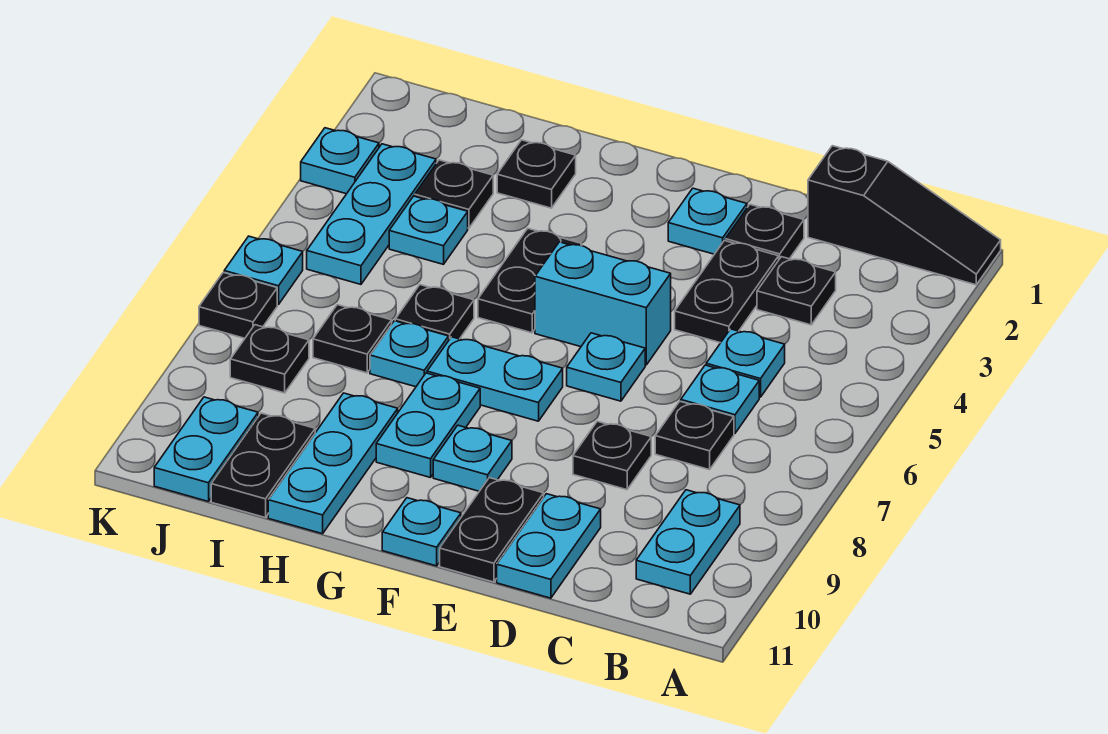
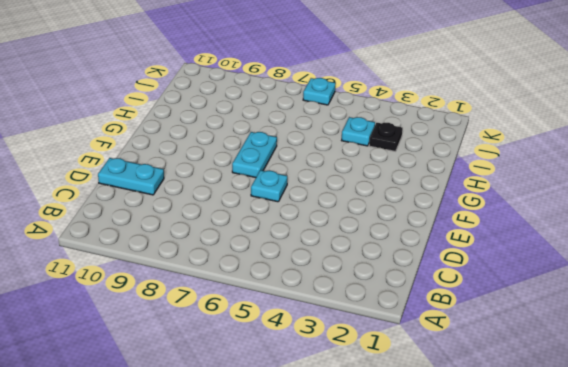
none -> black slope A1:C1 level 1 top C
none -> cyan plate B9:B10 level 1
none -> black plate C3 level 1
none -> cyan plate C5 level 1

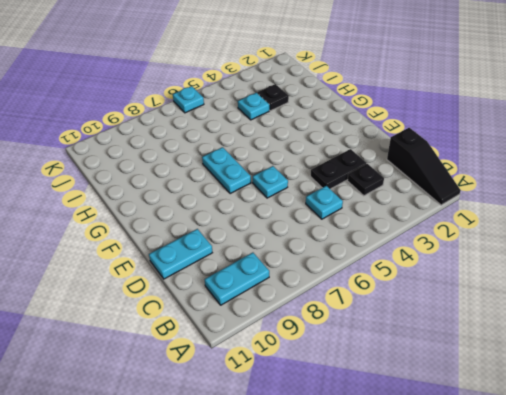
none -> cyan plate C6 level 1
none -> black plate C7 level 1
none -> black plate D2 level 1
none -> black plate D8 level 1

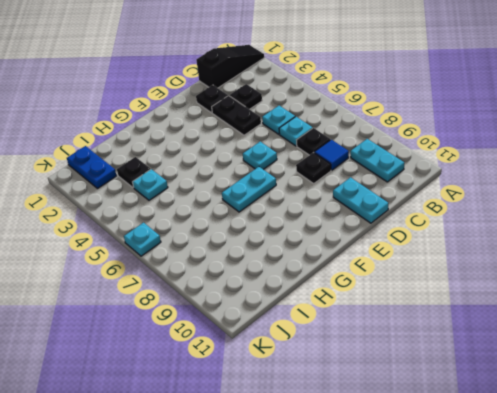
blue tile C8 level 1 -> none
blue plate J1:J2 level 1 -> none
none -> cyan plate E2 level 1
none -> cyan brick E5:F5 level 1
none -> black plate E10:E11 level 1
none -> cyan plate F9 level 1

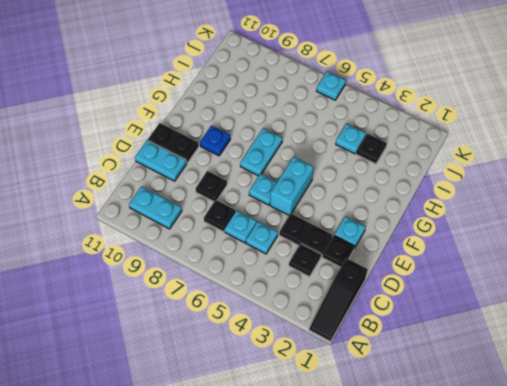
blue plate F9 level 1 -> cyan plate F9 level 1
none -> cyan plate F11 level 1
none -> black plate G4:G5 level 1
none -> cyan plate G8:G9 level 1
none -> black plate H2 level 1

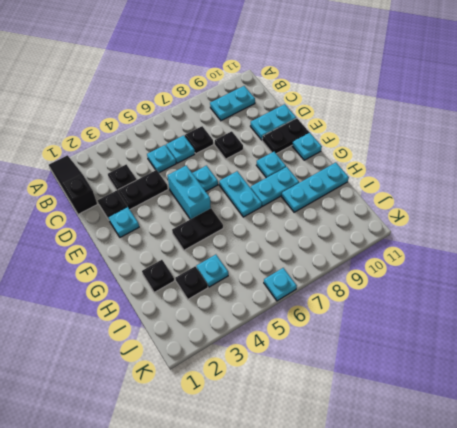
none -> black plate H6 level 1
none -> cyan plate H7 level 1
none -> black plate I7 level 1
none -> black plate I10:I11 level 1

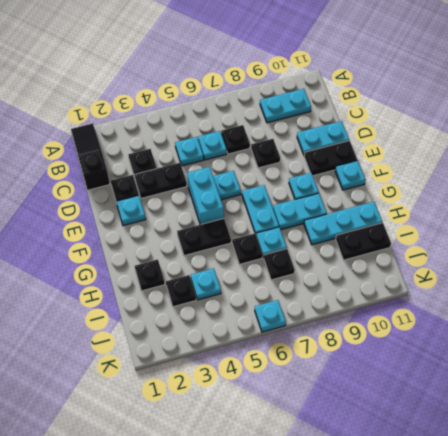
none -> cyan plate J3:J5 level 1
none -> black plate J8 level 1
none -> cyan plate J10:J11 level 1
none -> cyan plate K3 level 1

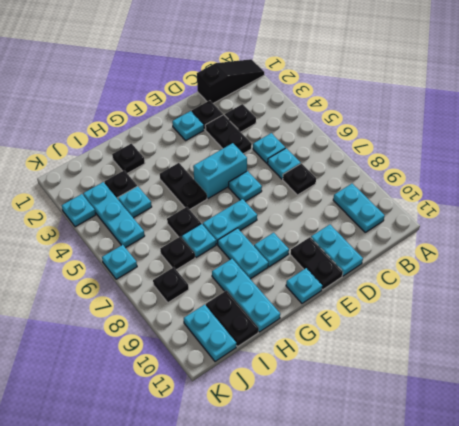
none -> black plate D8 level 1
none -> black plate K7 level 1

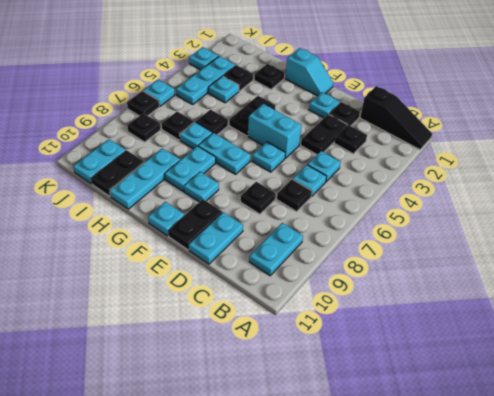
cyan slope F1:G1 level 1 top G -> none

